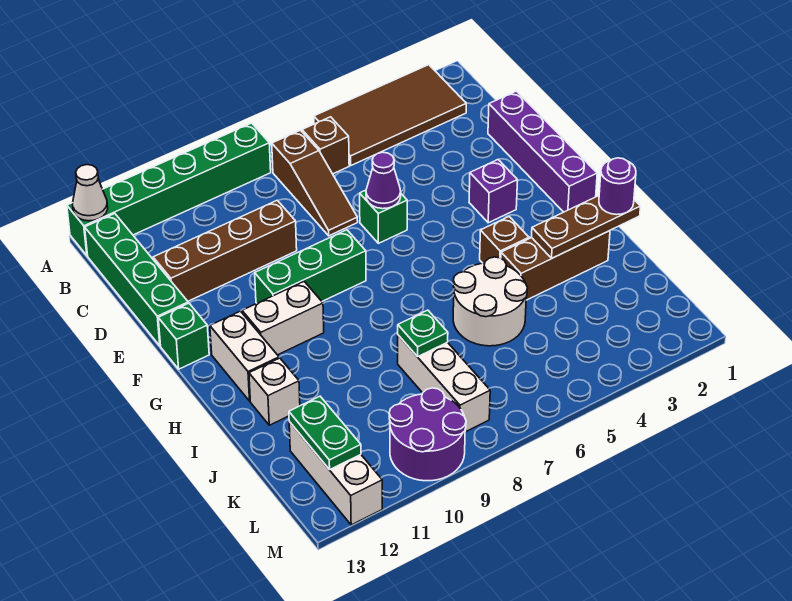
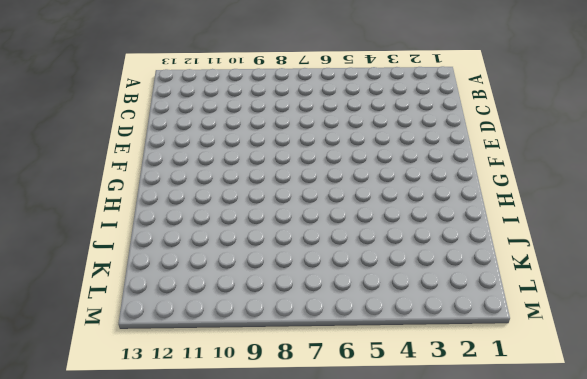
none -> brown tile A2:B5 level 1
none -> green brick A8:A13 level 1
none -> brown brick B6 level 1

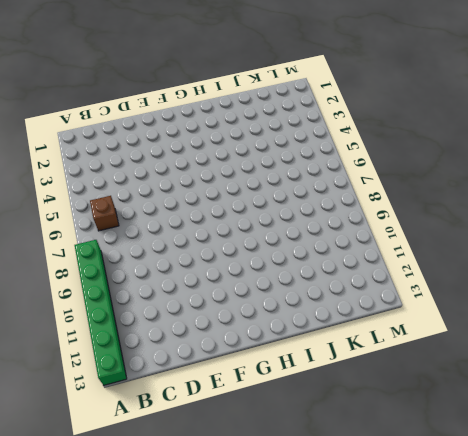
none -> brown tile A2:B5 level 1
none -> brown slope B7:D7 level 1 top B
none -> green brick B13:E13 level 1

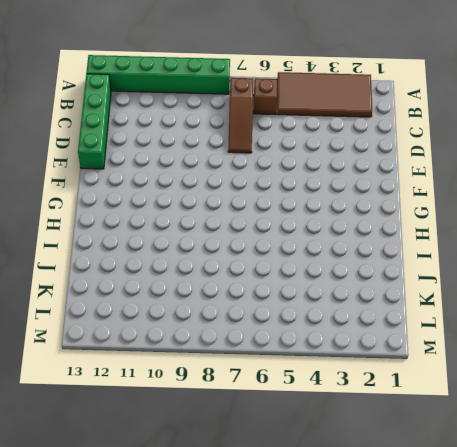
none -> purple brick D1:G1 level 1
none -> brown brick D9:D12 level 1
none -> green brick E6 level 1

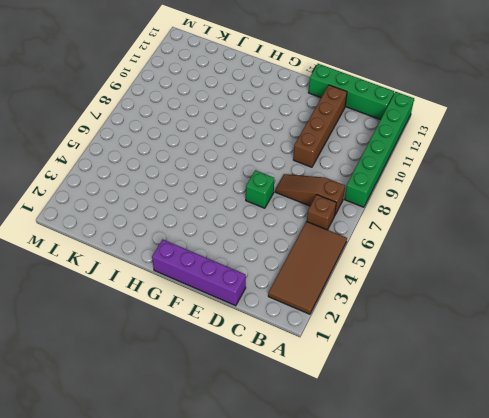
none -> purple brick F3 level 1
none -> green brick F8:F10 level 1
none -> green brick F13 level 1

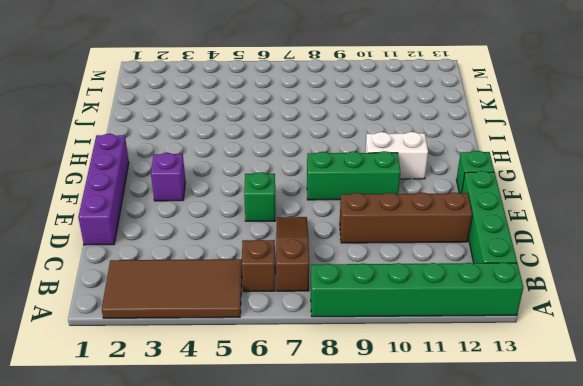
none -> white brick G12:H12 level 1
none -> brown brick H4 level 1
none -> brown brick I2:I4 level 1

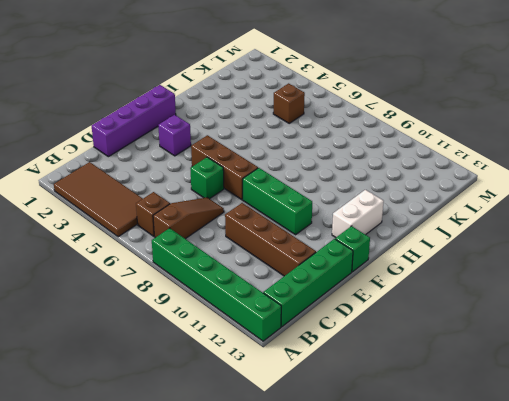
brown brick F5:F7 level 1 -> brown brick I2:I4 level 1
brown brick K5 level 1 -> brown brick H4 level 1
none -> white brick G10:G11 level 1
none -> white round brick I5:J6 level 1
none -> white brick I12 level 1

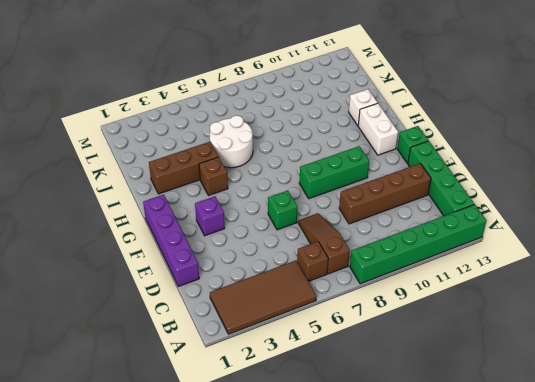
none -> white brick G10:G11 level 1
none -> white brick J8:L8 level 1
none -> white brick K12:M12 level 1

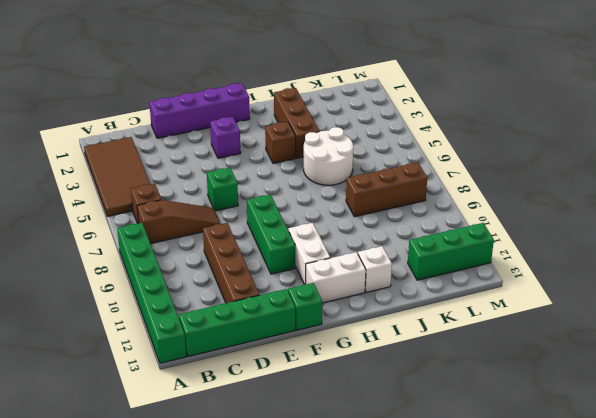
brown brick J8:L8 level 1 -> white brick J8:L8 level 1
green brick K12:M12 level 1 -> white brick K12:M12 level 1
none -> purple round brick L9:M10 level 1
none -> white cone A13 level 2
none -> purple cone E6 level 2

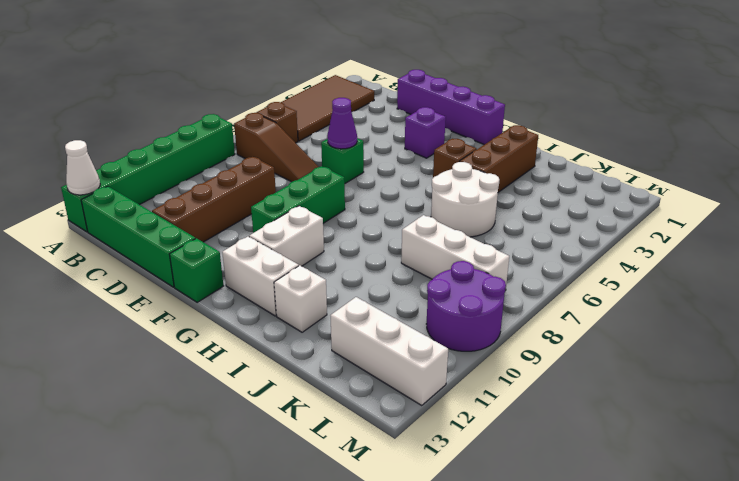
none -> brown plate I1:I3 level 2
none -> green plate J8 level 2
none -> green plate K12:L12 level 2

